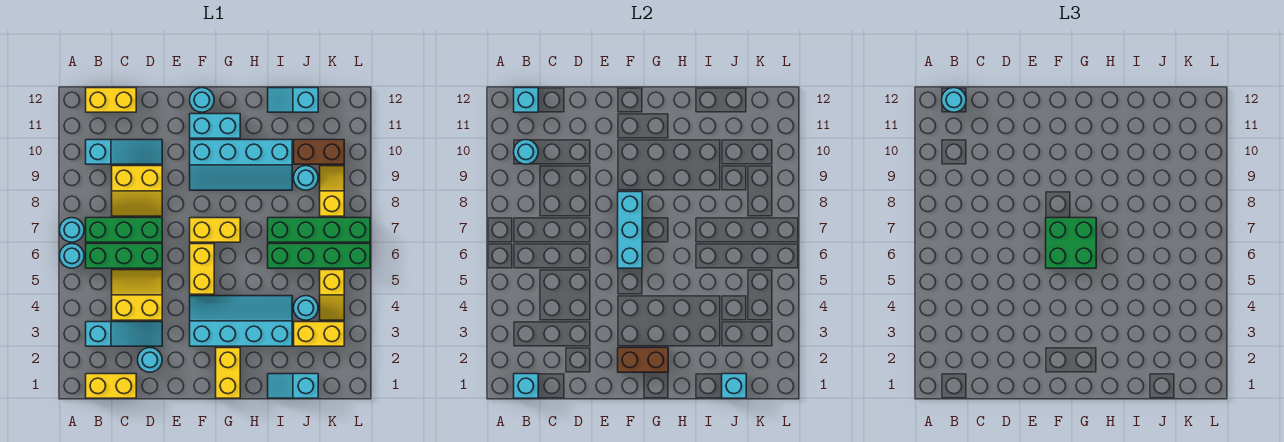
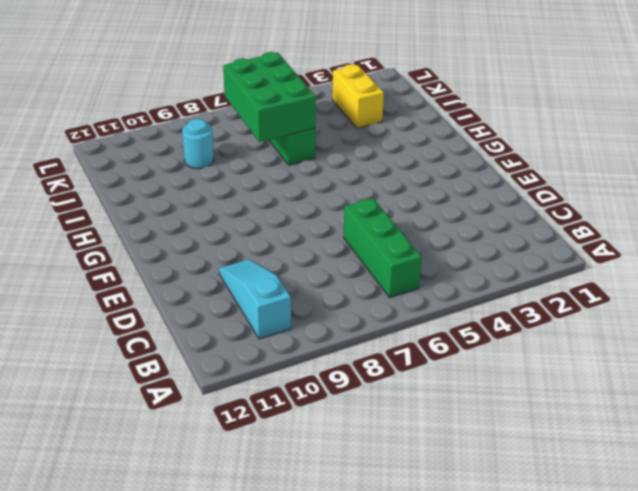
green brick I6:K7 level 2 -> none
none -> cyan round brick A6 level 1
none -> cyan round brick A7 level 1
none -> yellow brick B1:C1 level 1
none -> cyan slope B3:D3 level 1 top B

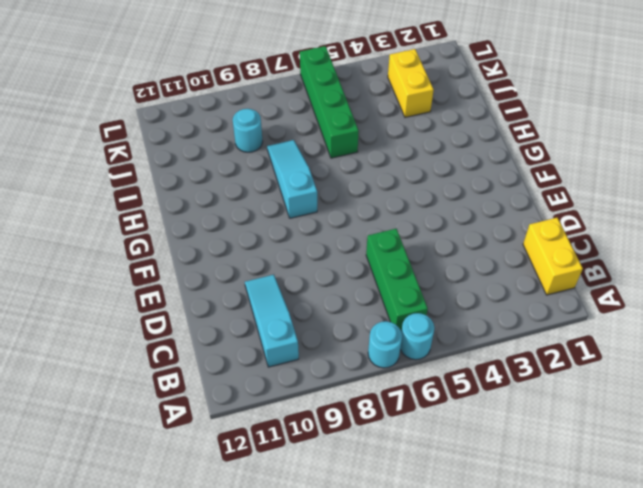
cyan slope G8:I8 level 1 top G -> cyan slope B3:D3 level 1 top B
none -> green brick B7:D7 level 1
none -> yellow brick B12:C12 level 1
none -> yellow slope C4:D5 level 1 top 4
none -> yellow slope C8:D9 level 1 top 9

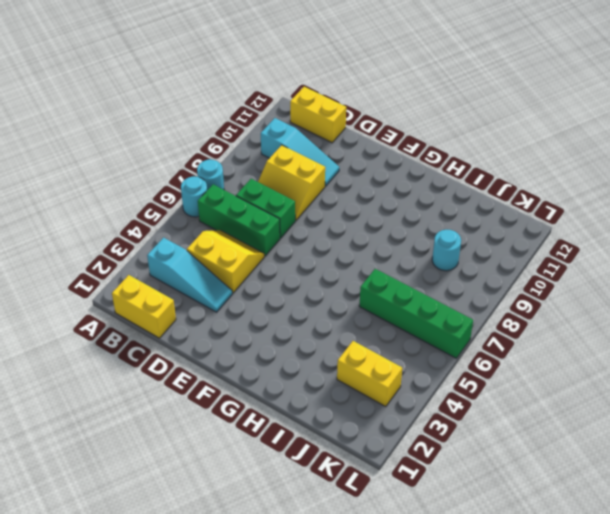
green brick C7:D7 level 1 -> green brick B7:D7 level 1
none -> cyan round brick D2 level 1
none -> cyan slope F3:I4 level 1 top 3
none -> yellow brick F5:F6 level 1
none -> yellow brick F7:G7 level 1

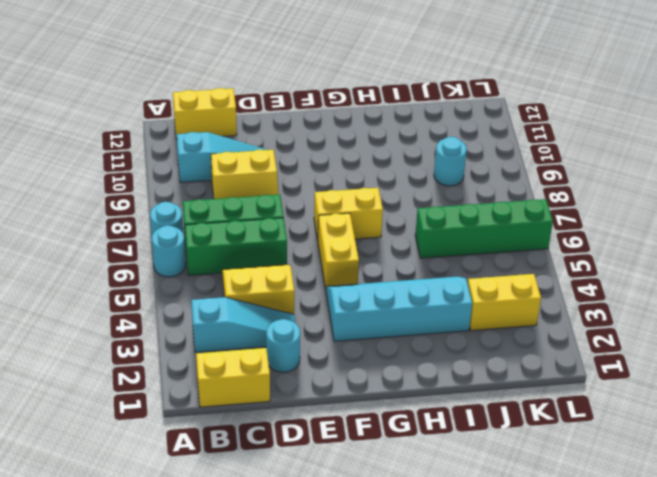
none -> cyan slope F9:I10 level 1 top 10
none -> cyan brick F11:G11 level 1
none -> cyan round brick F12 level 1
none -> yellow brick G1:G2 level 1

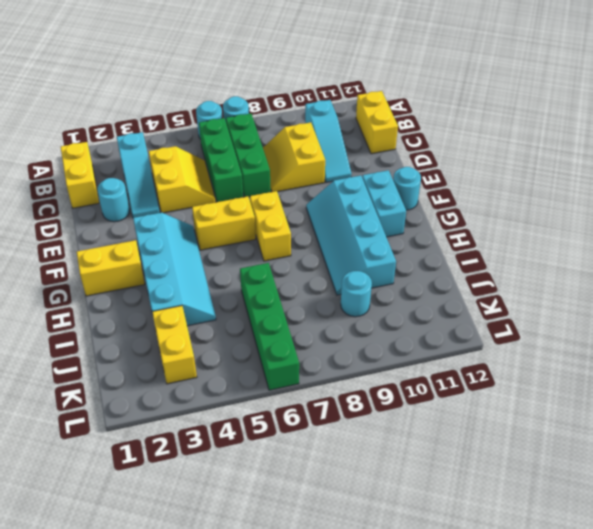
none -> cyan slope I1:J1 level 1 top J
none -> green brick I7:L7 level 1
none -> cyan slope I12:J12 level 1 top J
none -> cyan round brick J4 level 1

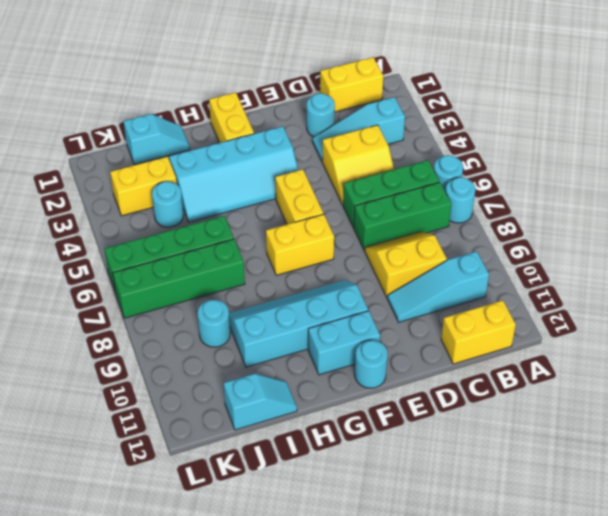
none -> brown brick J10:K10 level 1
none -> yellow slope K4:K5 level 1 top 5
none -> yellow slope K8:K9 level 1 top 8
none -> cyan brick B1 level 2

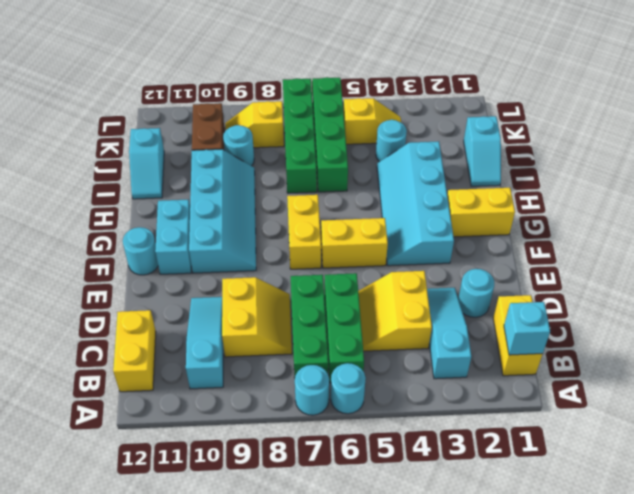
none -> yellow brick J3:K3 level 1
none -> cyan round brick B10 level 2
none -> cyan brick B12 level 2
none -> brown brick F2:G2 level 2

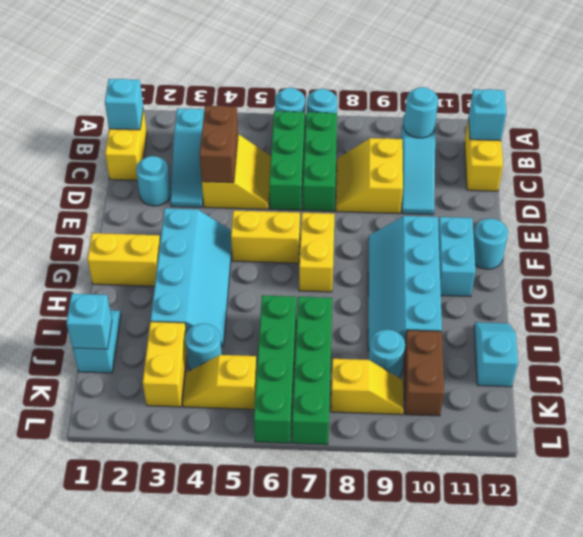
brown brick C4:D4 level 2 -> brown brick F2:G2 level 2
none -> cyan brick F6:F8 level 2
none -> cyan round brick B12 level 3
none -> green brick F6:G7 level 3

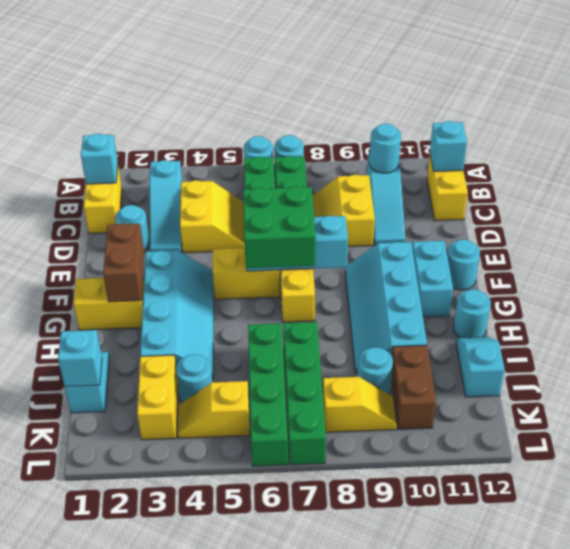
cyan round brick H12 level 1 -> cyan round brick B12 level 3

